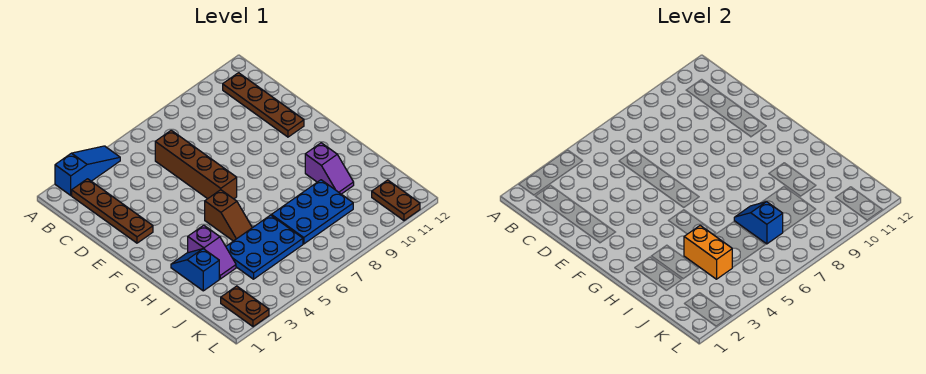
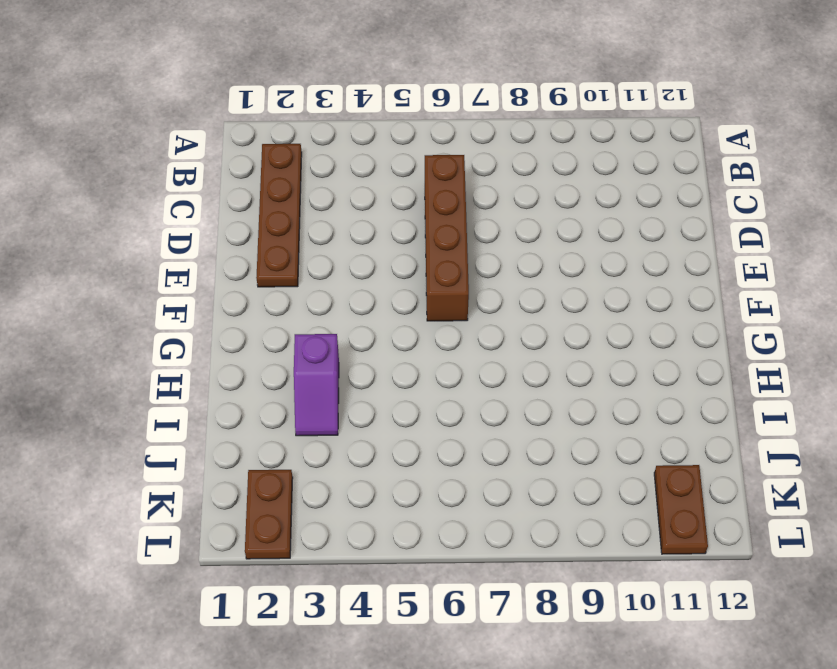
none -> blue slope A2:A4 level 1 top 2
none -> brown plate B11:E11 level 1
none -> brown slope G5:H5 level 1 top G

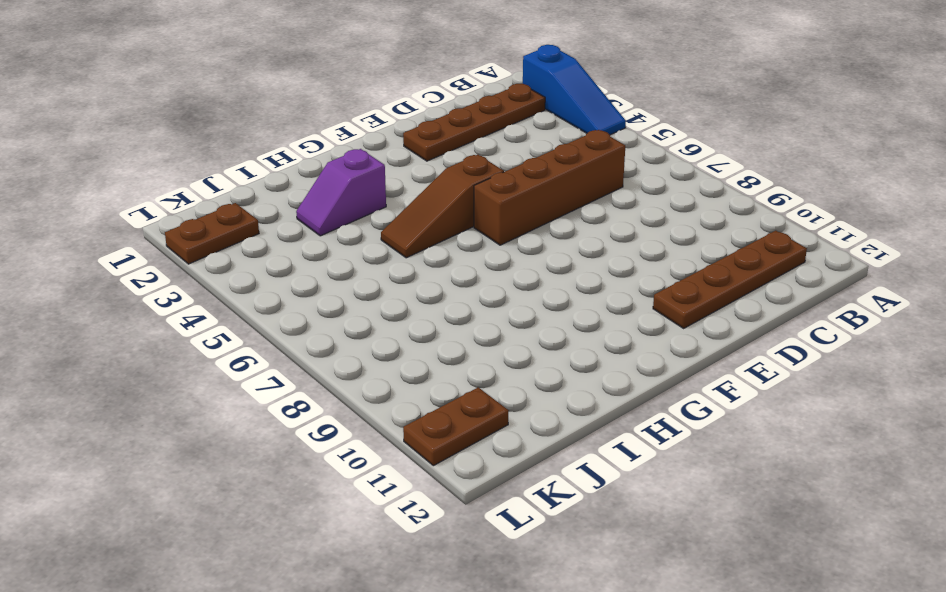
brown slope F5:H5 level 1 top F -> brown slope G5:H5 level 1 top G
none -> blue slope H2:I2 level 1 top I
none -> purple slope H10:I10 level 1 top H
none -> blue plate I4:J6 level 1

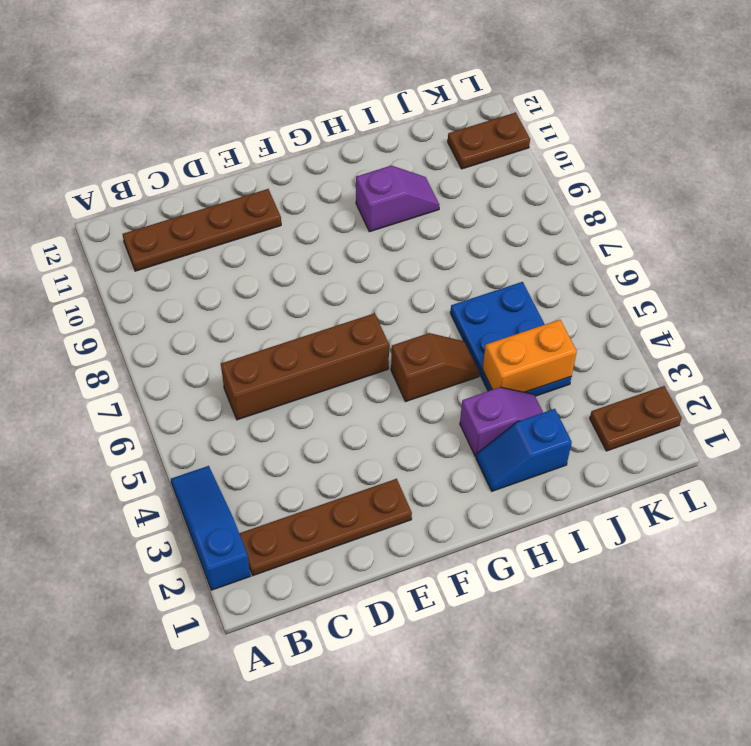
none -> blue plate I7:J9 level 1
none -> blue slope I7:J7 level 2 top J

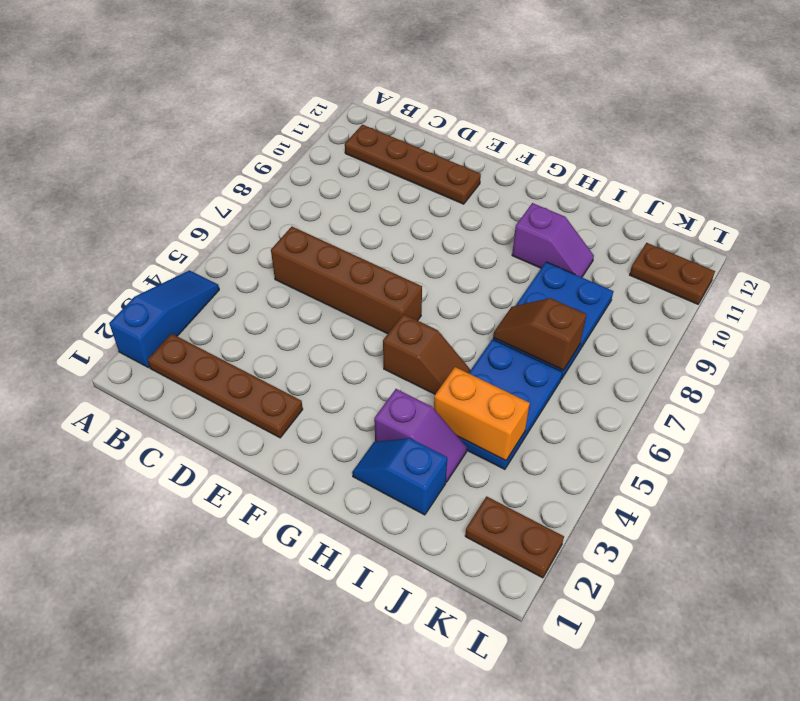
brown slope I7:J7 level 2 top J -> blue slope I7:J7 level 2 top J

